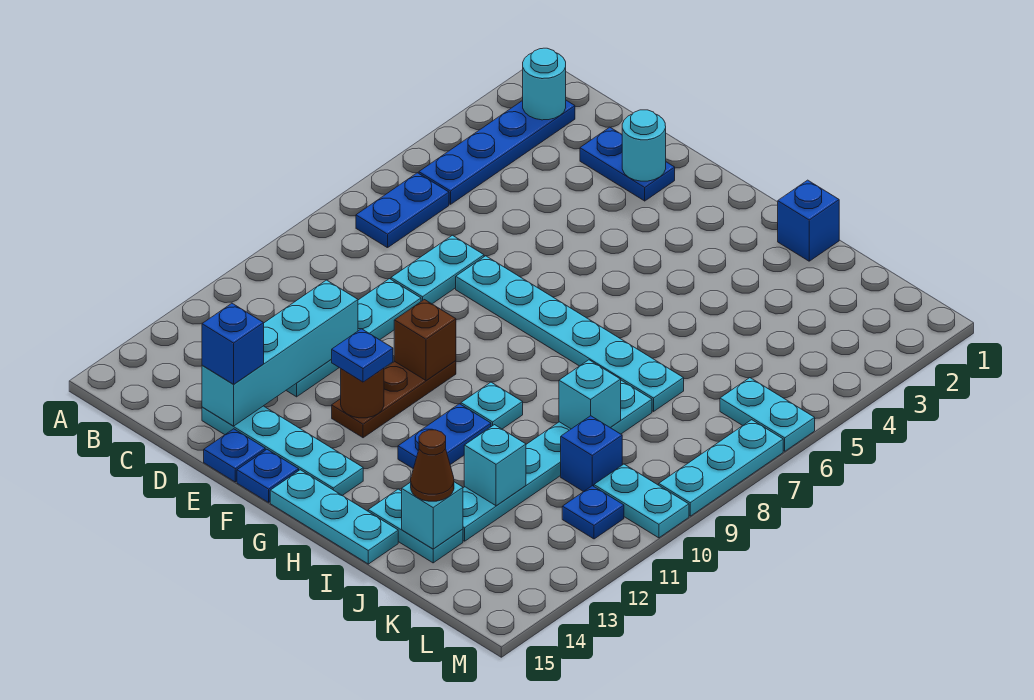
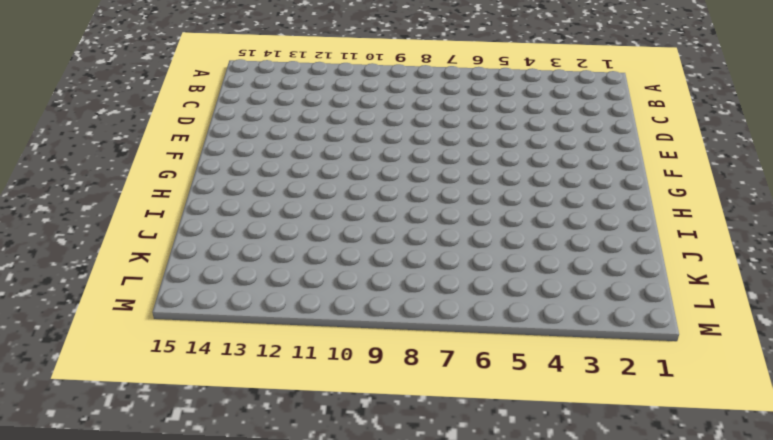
none -> blue plate B2:B5 level 1
none -> blue plate B6:B7 level 1
none -> blue plate D2:E2 level 1
none -> cyan plate D7:D8 level 1

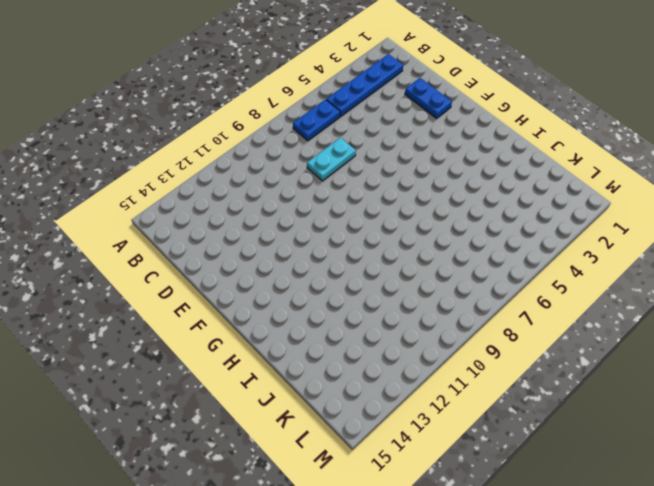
none -> cyan plate D9:D12 level 1
none -> cyan plate D14:G14 level 1
none -> cyan plate E7:J7 level 1
none -> blue plate E15 level 1

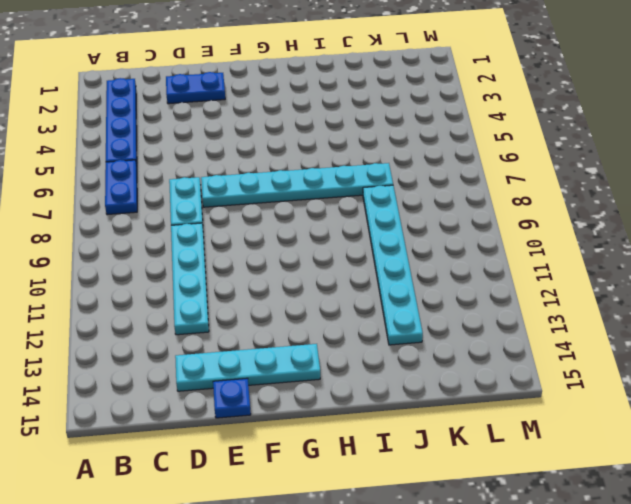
none -> brown plate F10:F12 level 1
none -> blue plate F15 level 1
none -> cyan plate G15:I15 level 1
none -> cyan plate H10 level 1

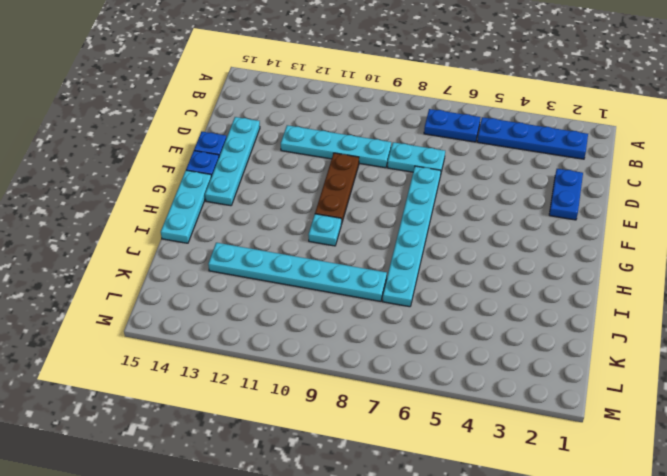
brown plate E10:G10 level 1 -> brown plate F10:F12 level 1
none -> blue plate H11:H12 level 1
none -> blue brick I1 level 1
none -> cyan plate I14:J14 level 1
none -> blue brick K10 level 1

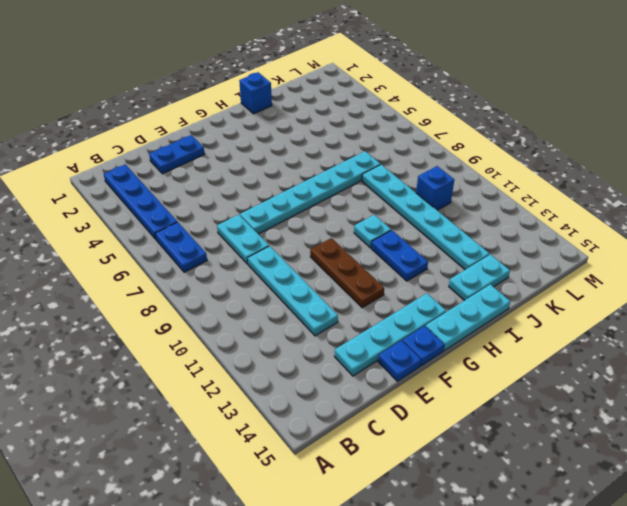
none -> cyan plate L6:M6 level 1
none -> cyan plate L10:M10 level 1
none -> blue plate L11 level 1
none -> cyan plate M7:M9 level 1

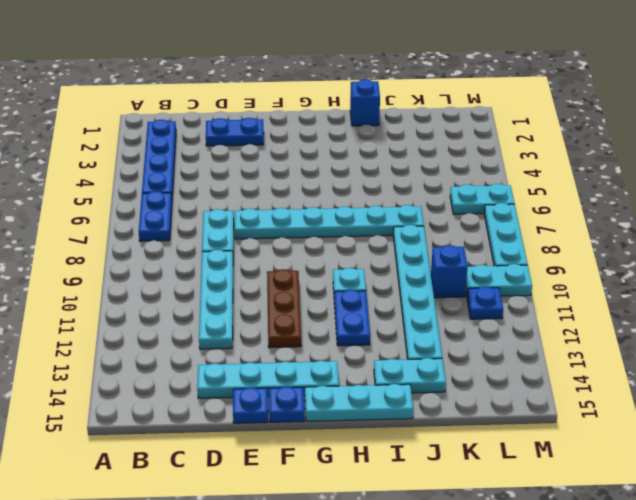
none -> cyan round brick B2 level 2
none -> cyan brick D11:D14 level 2
none -> cyan round brick E2 level 2
none -> brown brick F10 level 2

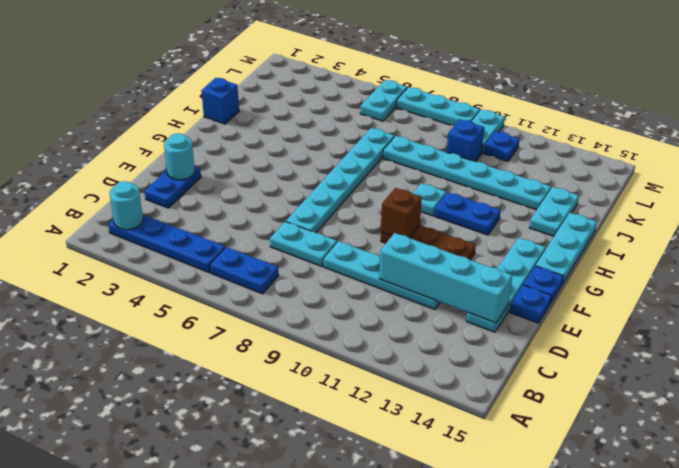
none -> brown round brick F12 level 2
none -> cyan brick J9 level 2
none -> cyan brick J12 level 2
none -> cyan brick J14 level 2

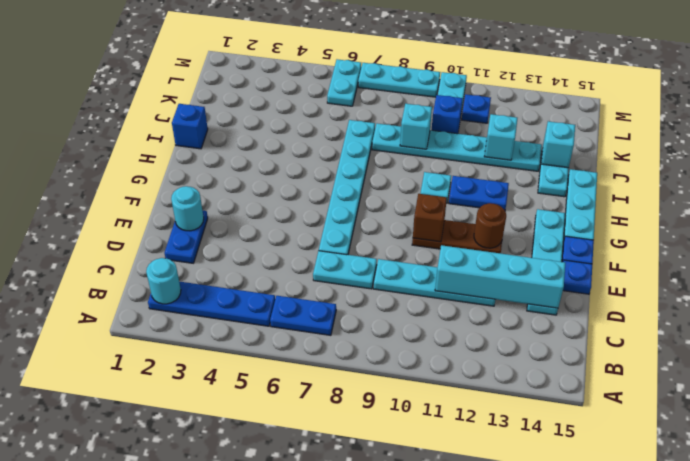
none -> blue brick D14 level 3
none -> blue plate F12 level 3
none -> brown cone J14 level 3

